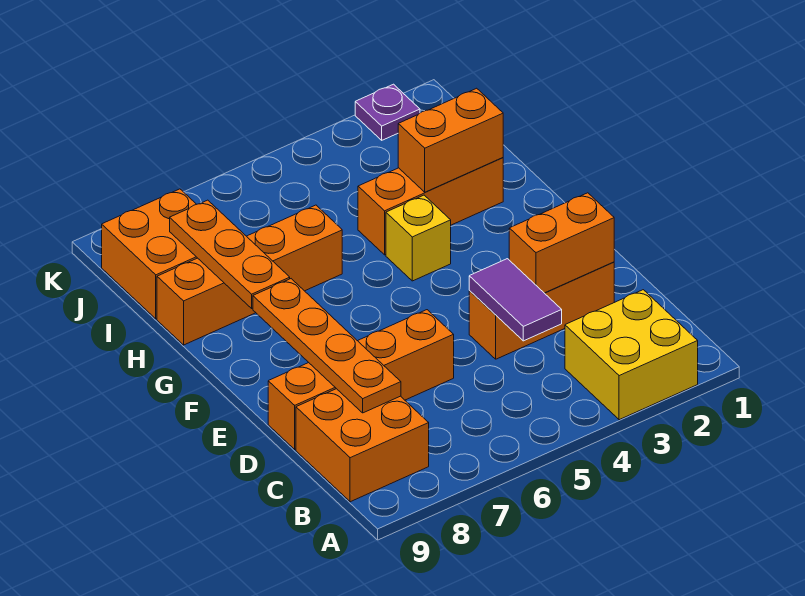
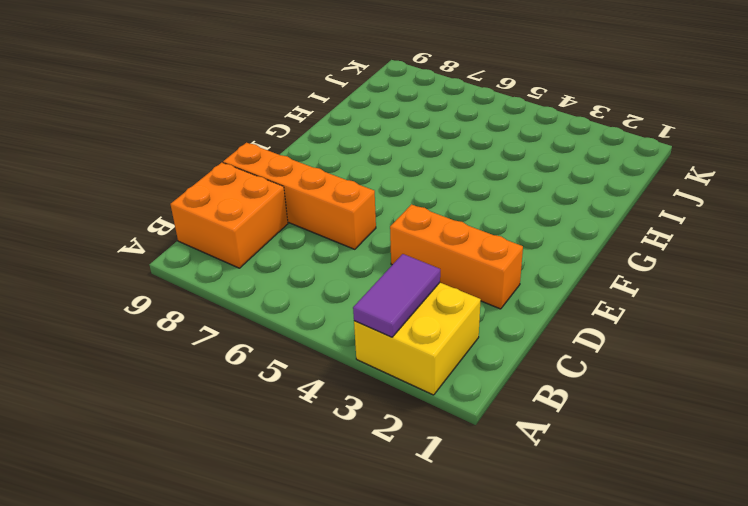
purple tile A3:B3 level 2 -> purple tile C4:D4 level 2
none -> yellow brick G4 level 1
none -> orange brick H2:H4 level 1
none -> orange brick H6:H9 level 1

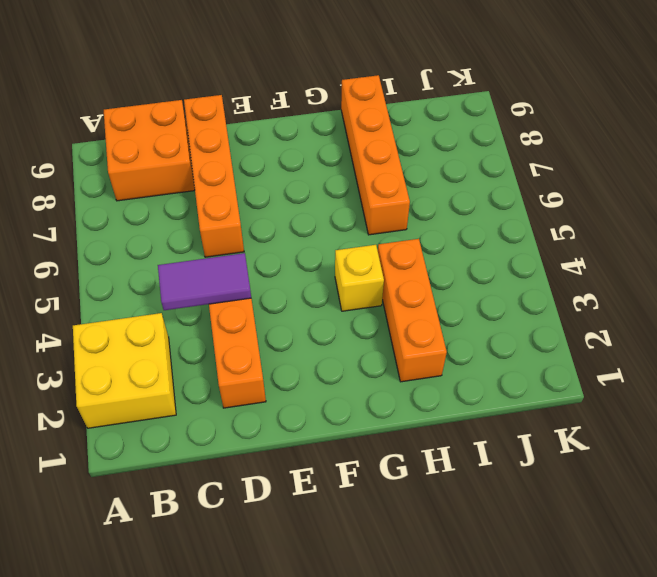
none -> orange brick I8:J9 level 1
none -> purple plate K2 level 1
none -> orange plate C8:F8 level 2

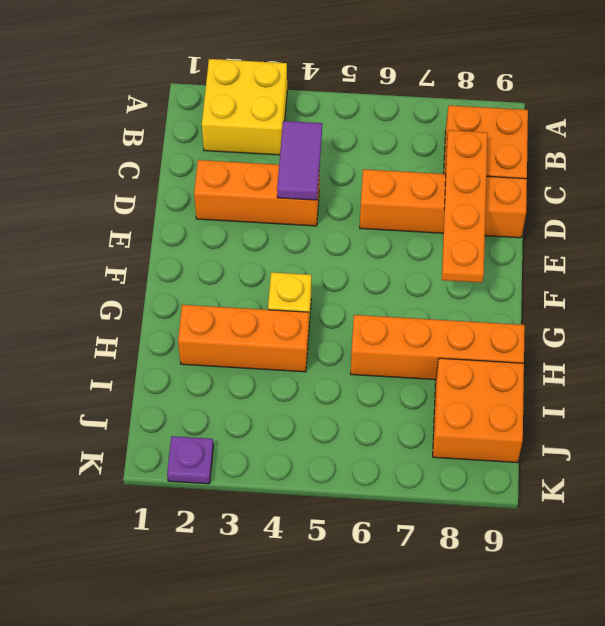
none -> orange brick D2:D3 level 2
none -> orange plate G8:I8 level 2
none -> orange brick H2:H3 level 2

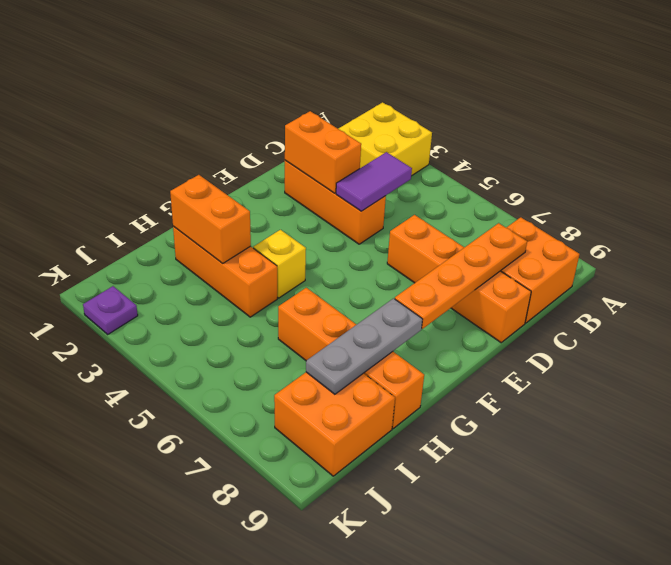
grey plate G8:I8 level 2 -> orange plate G8:I8 level 2

